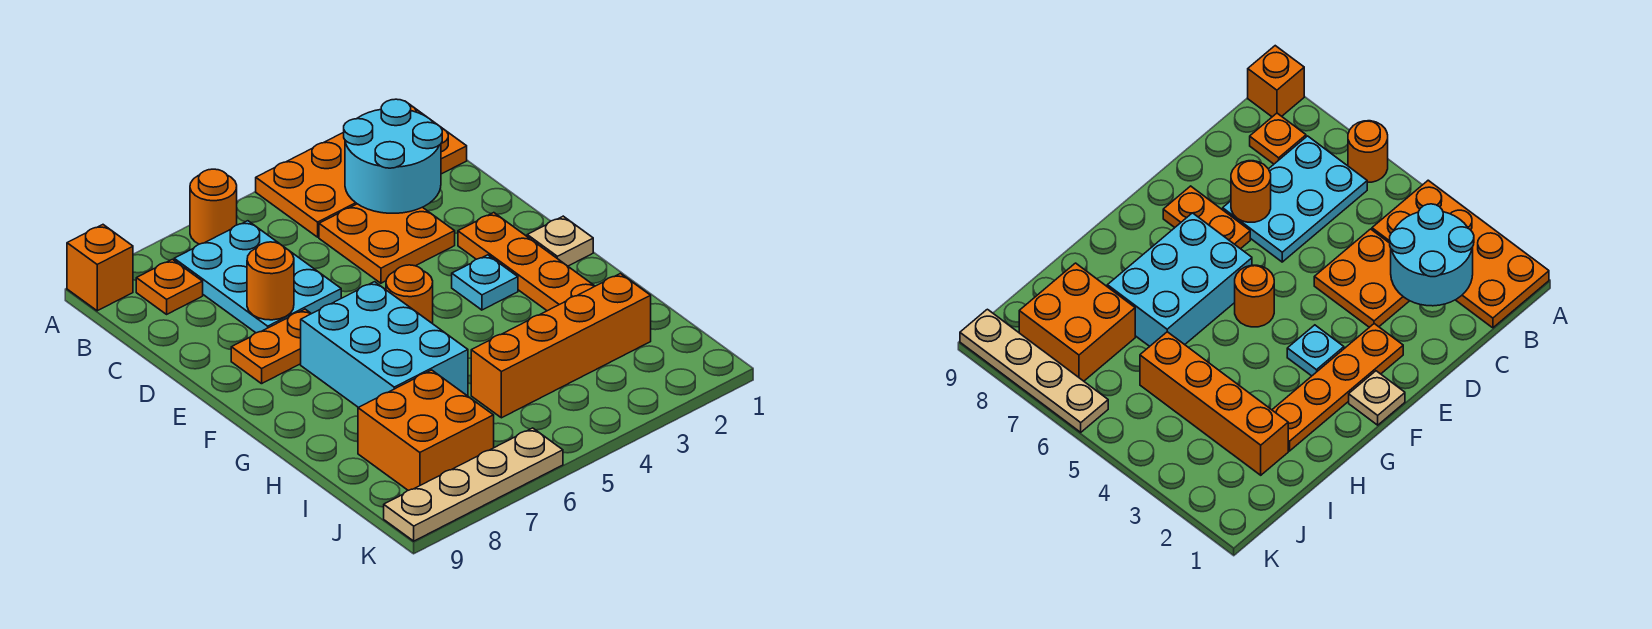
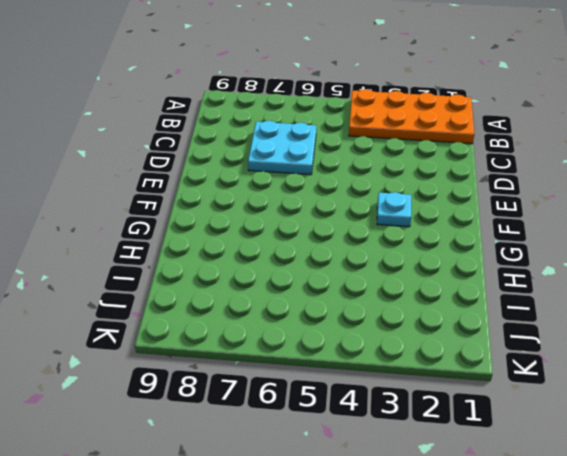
cyan plate C6:D7 level 1 -> cyan plate B6:D7 level 1
none -> orange round brick A6 level 1
none -> orange brick A9 level 1
none -> orange plate B8 level 1

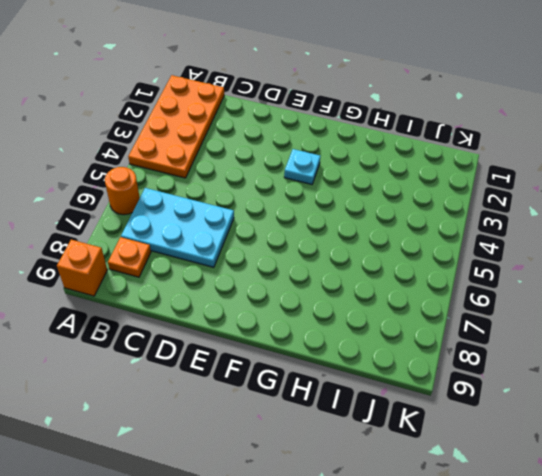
none -> orange plate C3:D4 level 1
none -> orange plate E2:H2 level 1
none -> orange plate E7:E8 level 1

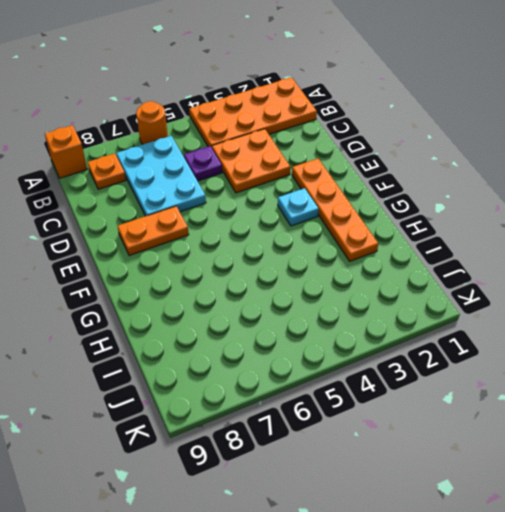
purple plate C5 level 1 -> none
none -> tan plate F1 level 1
none -> orange round brick F5 level 1
none -> cyan brick F6:H7 level 1

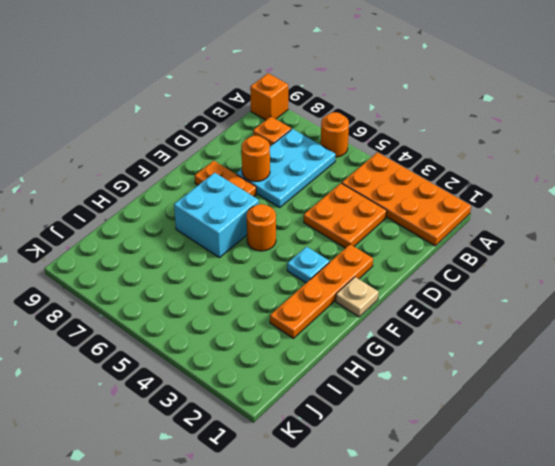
cyan brick F6:G7 level 1 -> cyan brick F6:H7 level 1
none -> orange brick I2:I5 level 1
none -> orange brick I7:J8 level 1
none -> tan plate K6:K9 level 1

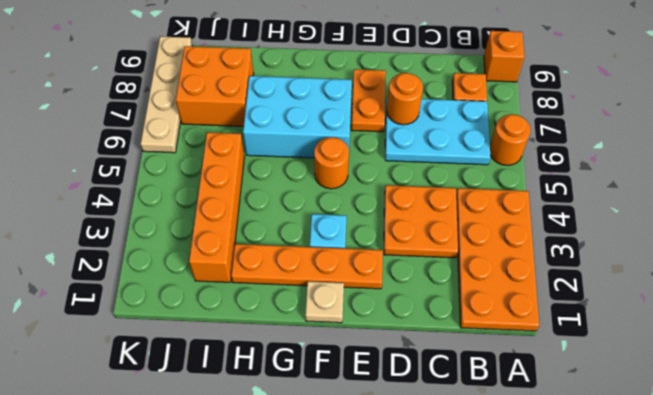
none -> cyan round brick B2:C3 level 2

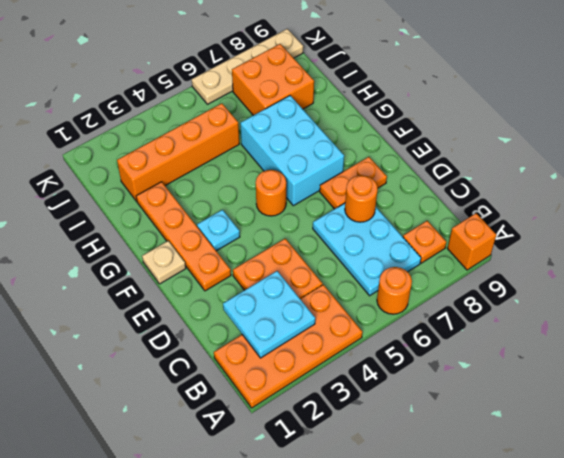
cyan plate B2:C3 level 2 -> cyan round brick B2:C3 level 2

